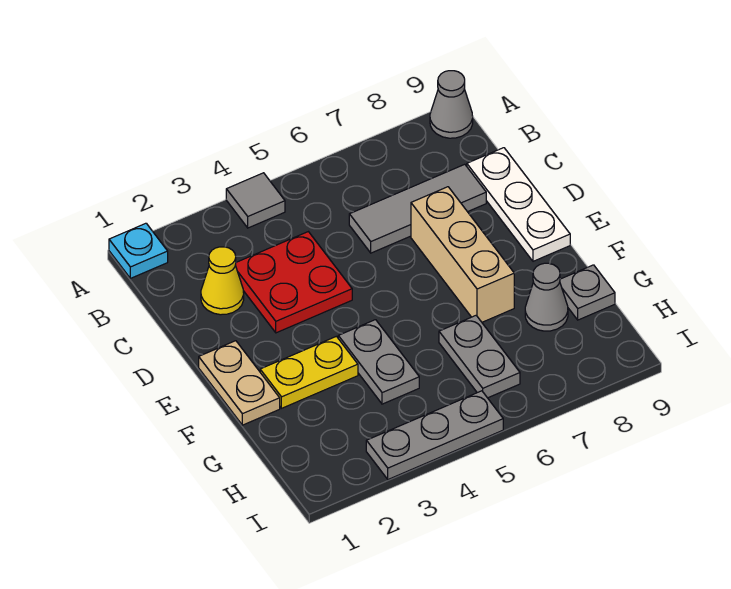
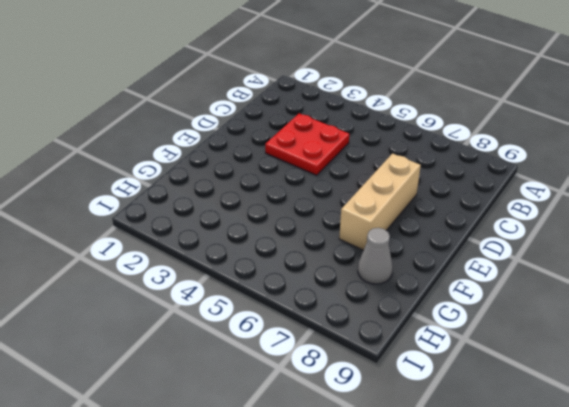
none -> cyan plate A1 level 1
none -> grey tile A4 level 1
none -> grey cone A9 level 1

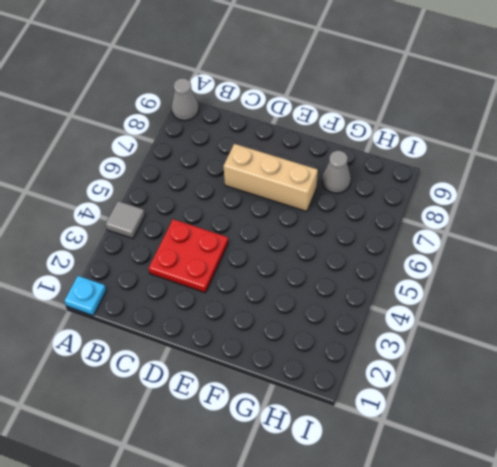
none -> yellow cone C2 level 1
none -> grey tile C6:C8 level 1
none -> white plate C9:E9 level 1

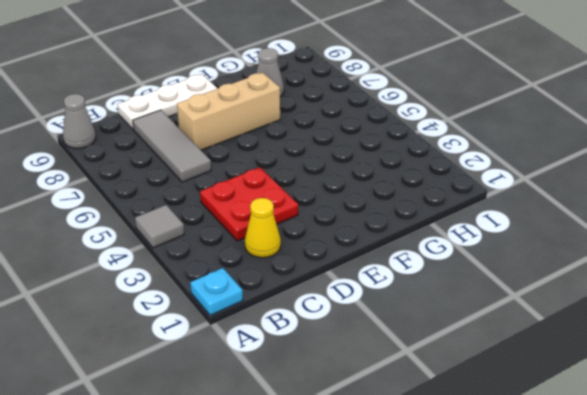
none -> tan plate E1:F1 level 1
none -> yellow plate F2:F3 level 1
none -> grey plate F4:G4 level 1

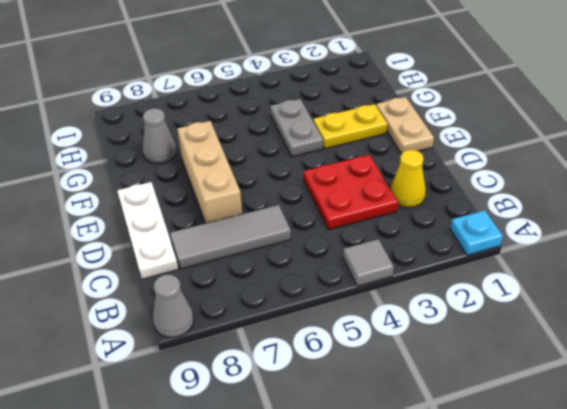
none -> grey plate G6:H6 level 1
none -> grey plate G9 level 1
none -> grey plate I3:I5 level 1

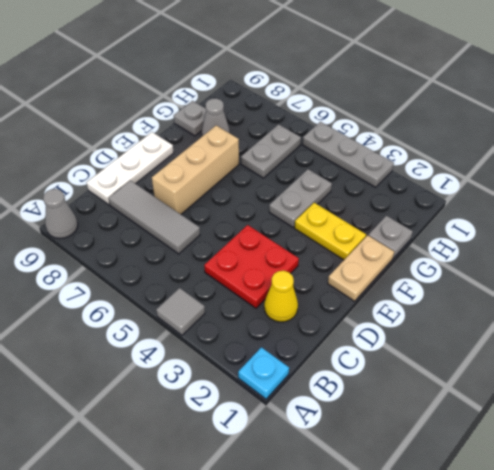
grey plate G1 level 1 -> none

